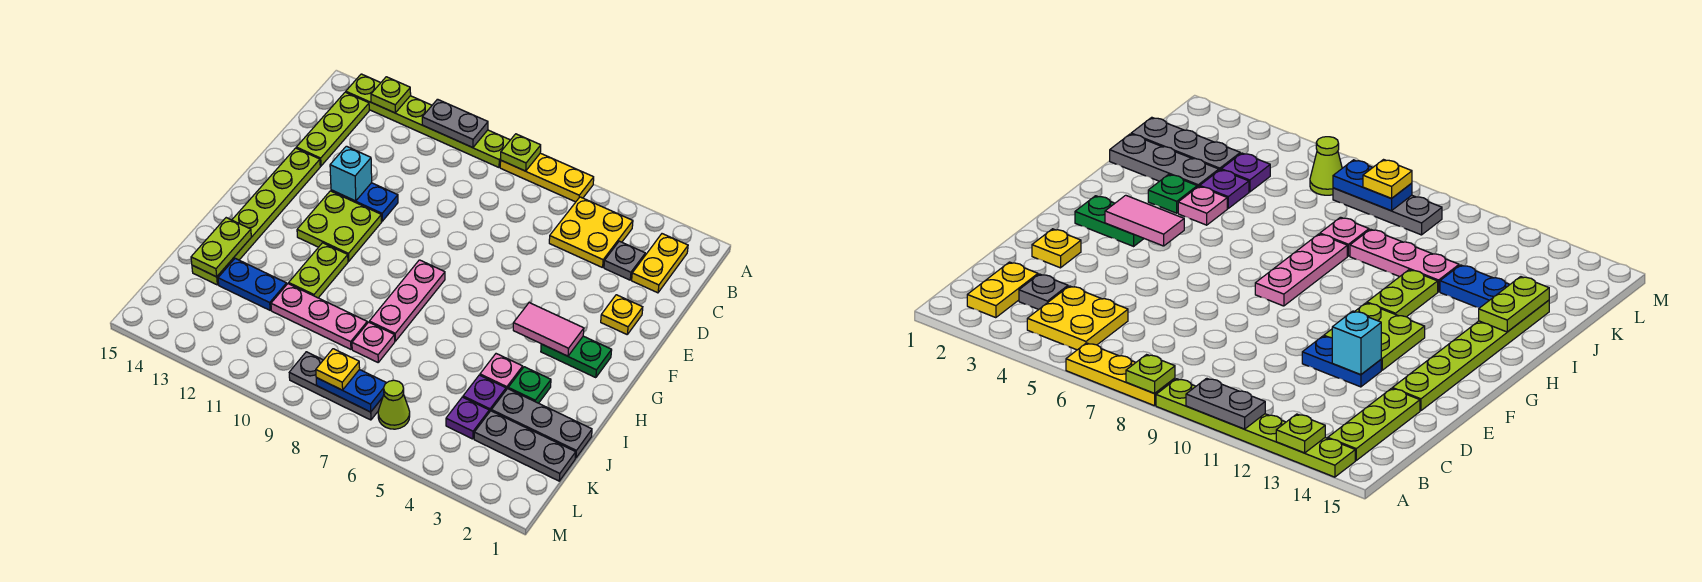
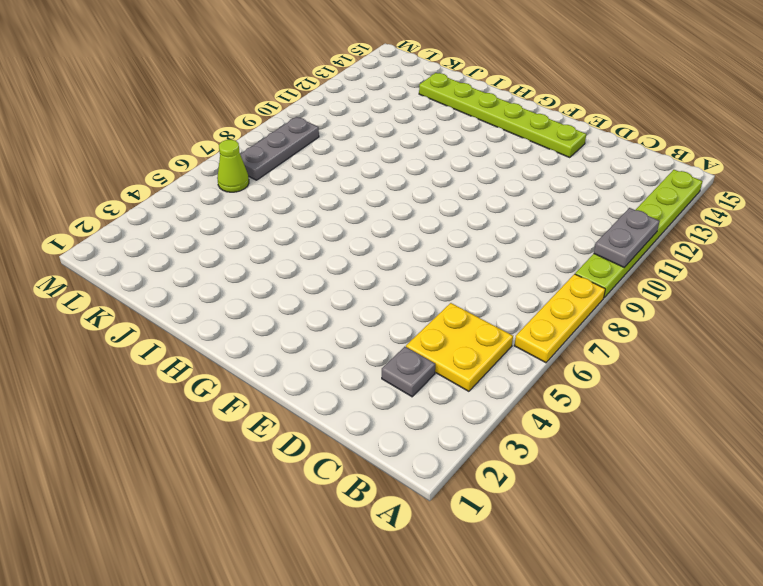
none -> yellow plate B2:C2 level 1
none -> lime plate B14:D14 level 1
none -> yellow plate E2 level 1
none -> blue plate E11:E12 level 1

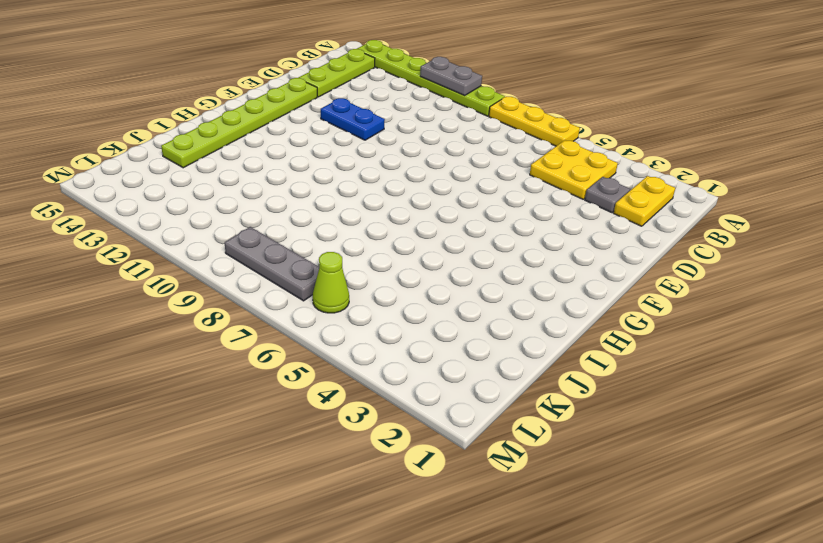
none -> yellow plate E2 level 1
none -> lime plate F11:G12 level 1
none -> green plate G2:G3 level 1
none -> pink plate G8:I8 level 1

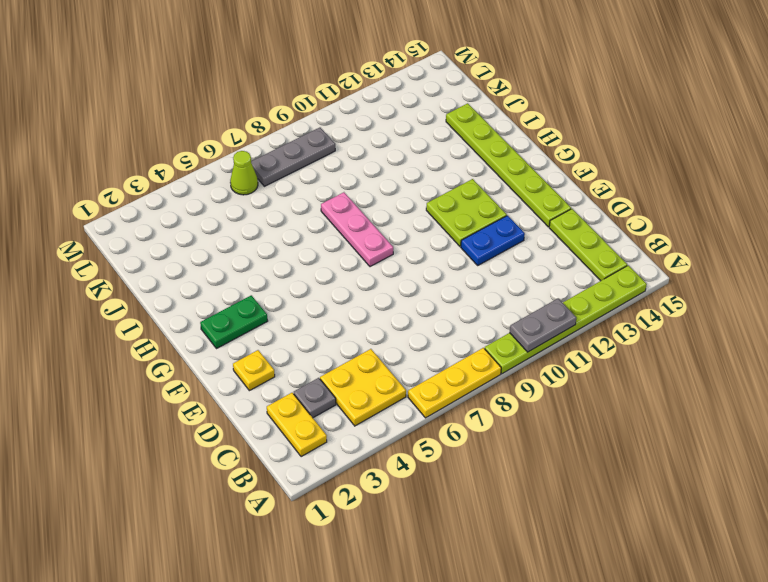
none -> lime plate H11:I11 level 1
none -> green plate I3 level 1
none -> pink plate I4 level 1
none -> grey plate J1:J3 level 1

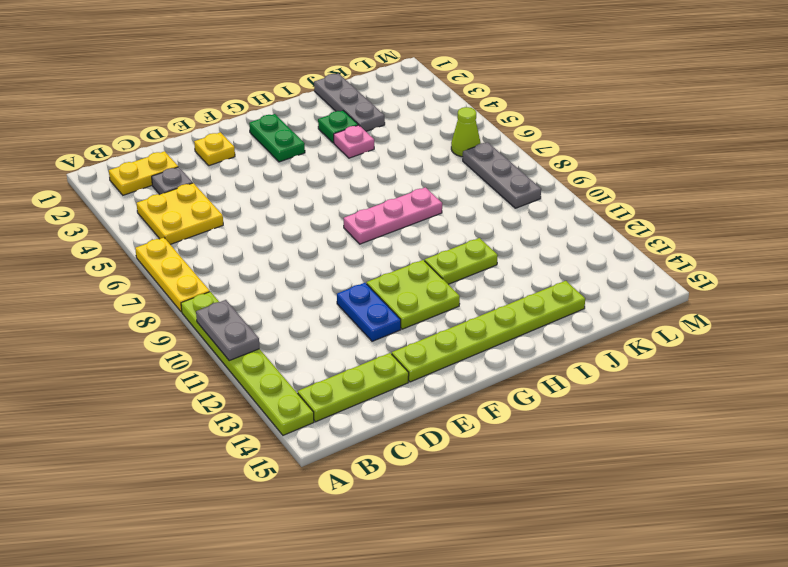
none -> purple plate J4 level 1
none -> pink plate J8 level 1
none -> pink plate J9:J11 level 1
none -> blue plate J12:J13 level 1

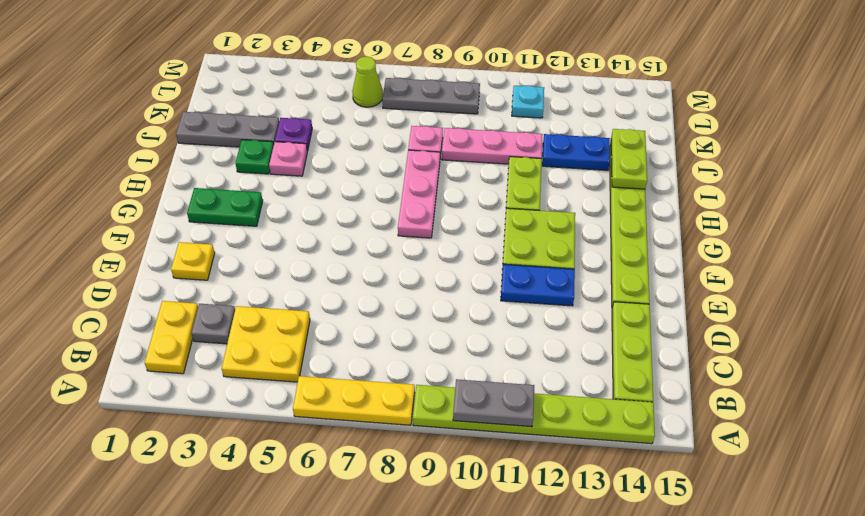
cyan plate L11 level 1 -> none
none -> grey plate K1:K3 level 1
none -> purple plate K4 level 1
none -> lime plate A8 level 2
none -> lime plate A13 level 2

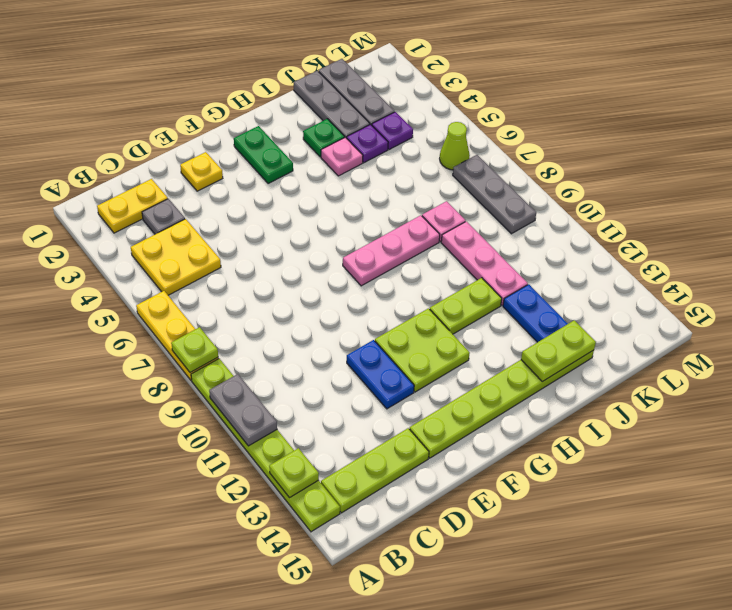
none -> cyan brick E12 level 2
none -> pink tile G3:G4 level 2
none -> blue plate L7:L8 level 2
none -> yellow plate L8 level 3

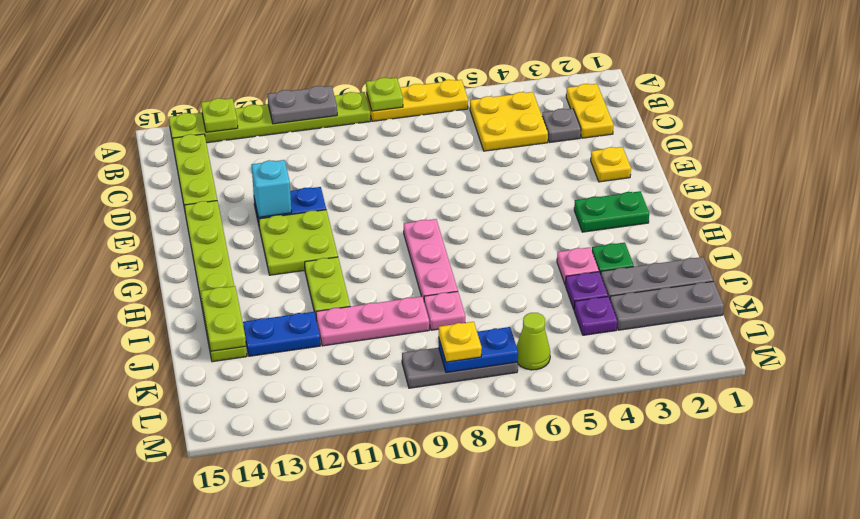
none -> pink tile G3:G4 level 2

